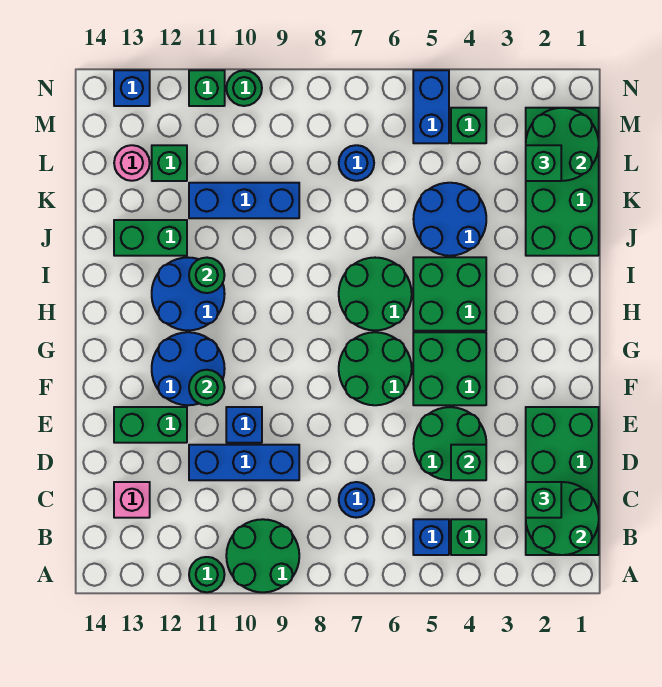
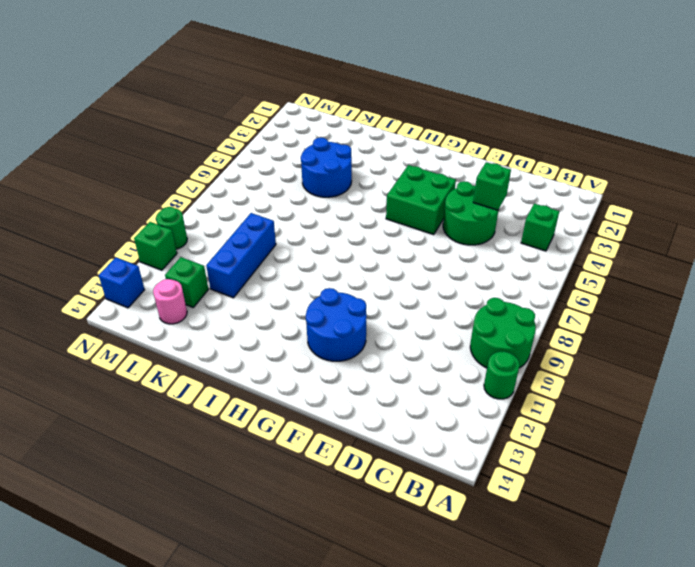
none -> green brick B1:E2 level 1
none -> blue brick B5 level 1
none -> blue round brick C7 level 1
none -> pink brick C13 level 1

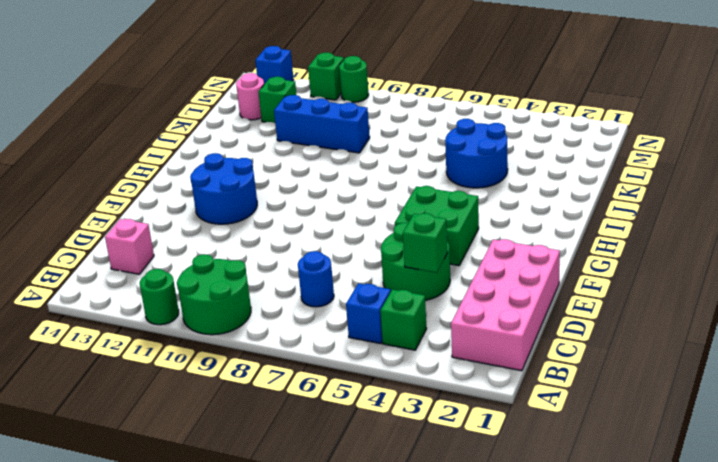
pink brick B1:E2 level 1 -> green brick B1:E2 level 1
none -> blue brick D9:D11 level 1
none -> blue brick E10 level 1
none -> green brick E12:E13 level 1
none -> green round brick F6:G7 level 1

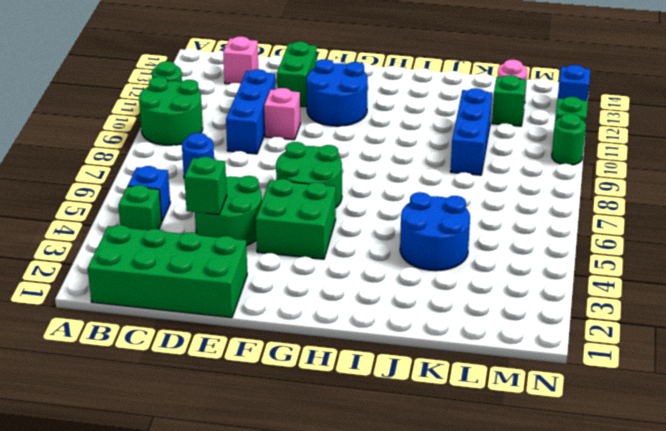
pink brick E10 level 1 -> blue brick E10 level 1
none -> green brick H4:I5 level 1
none -> green round brick H6:I7 level 1
none -> blue round brick H11:I12 level 1
none -> green brick J1:M2 level 1

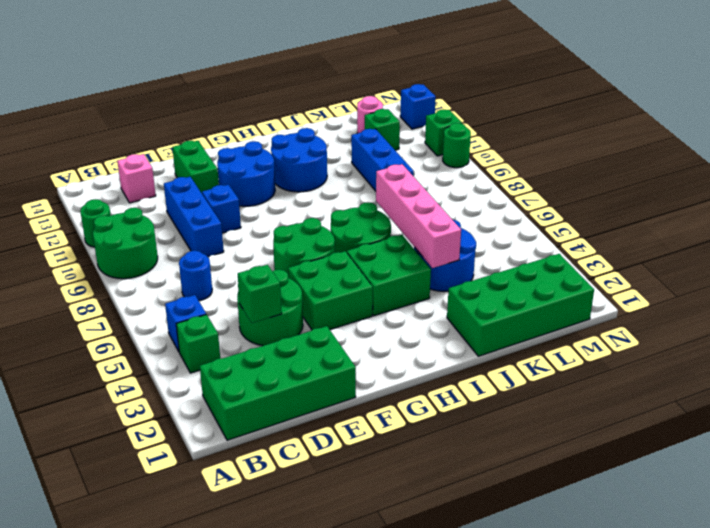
pink brick J4:J7 level 2 -> none
none -> green brick J12:J13 level 1
none -> blue round brick L7 level 1
none -> green brick M4 level 1
none -> blue brick M5:N5 level 1

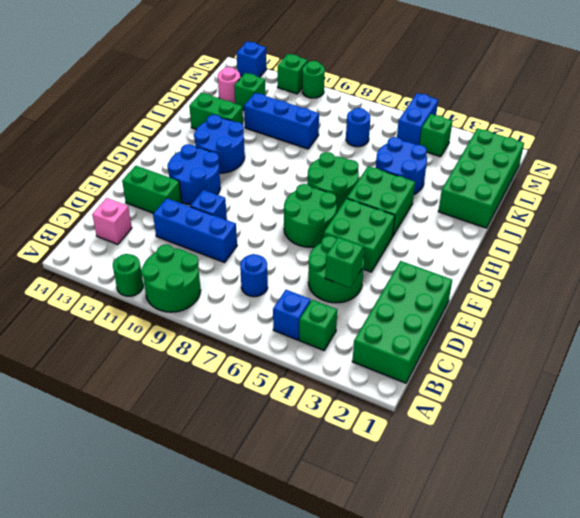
none -> green round brick B1:C2 level 2
none -> green round brick F11 level 2
none -> green round brick I11 level 2
none -> green round brick L1:M2 level 2

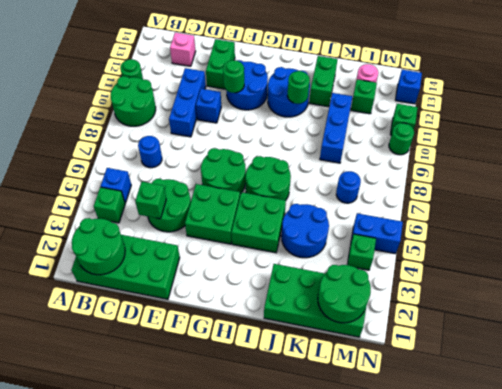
none -> green brick C2 level 3
none -> green brick L2 level 3

